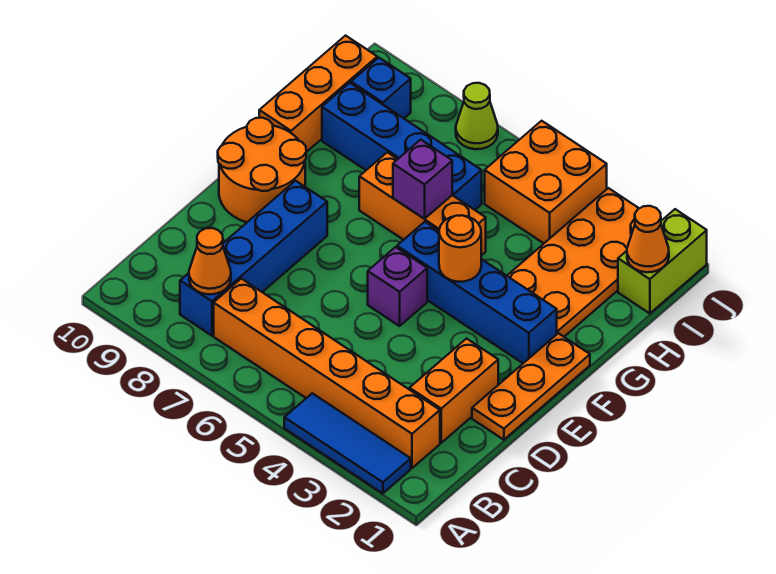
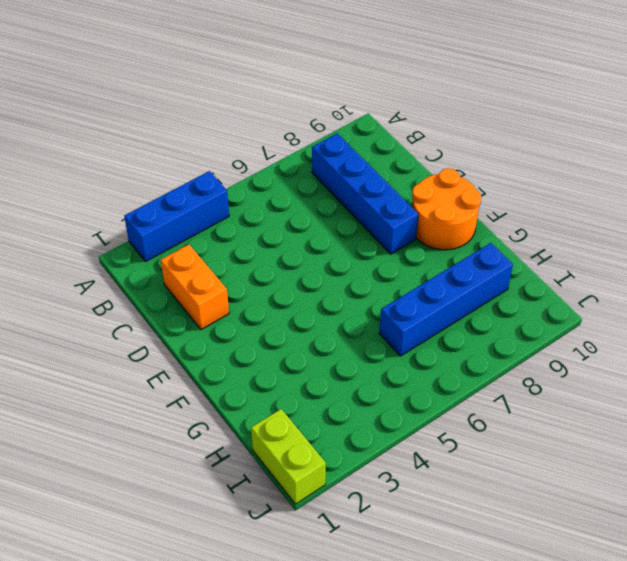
blue brick A2:A4 level 1 -> blue tile A2:A4 level 1
none -> orange brick B2:B7 level 1
none -> orange plate D1:F1 level 1
none -> purple brick E5 level 1

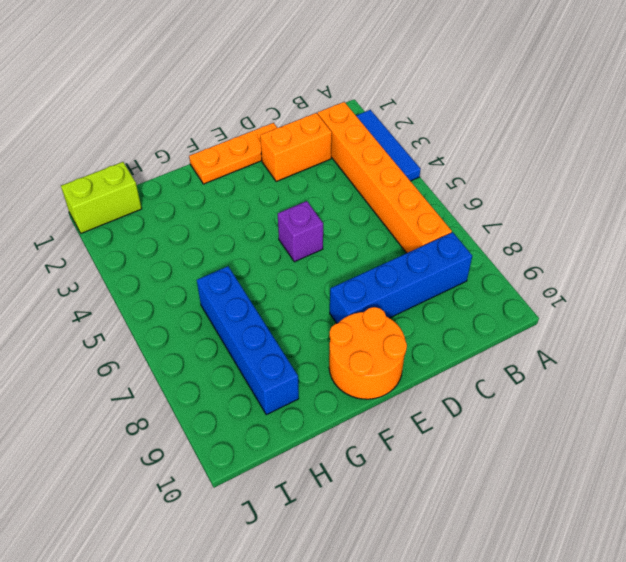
none -> blue brick F2:F5 level 1
none -> orange plate G2:J3 level 1
none -> orange brick G5:G7 level 1

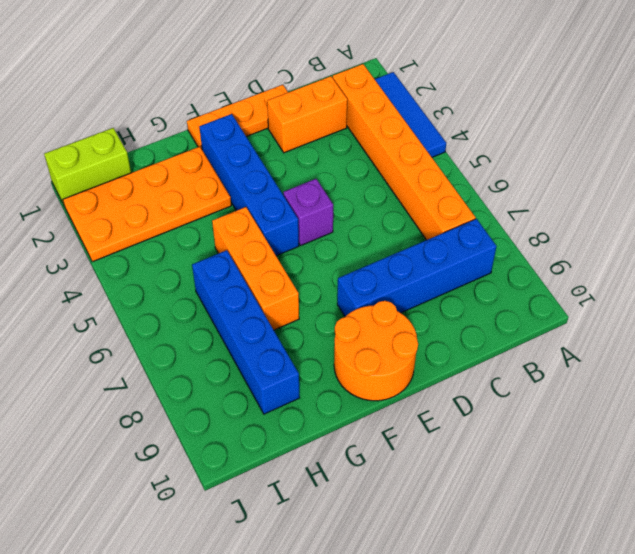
none -> orange brick G10:I10 level 1
none -> orange brick I4:J5 level 1
none -> blue brick I9 level 1

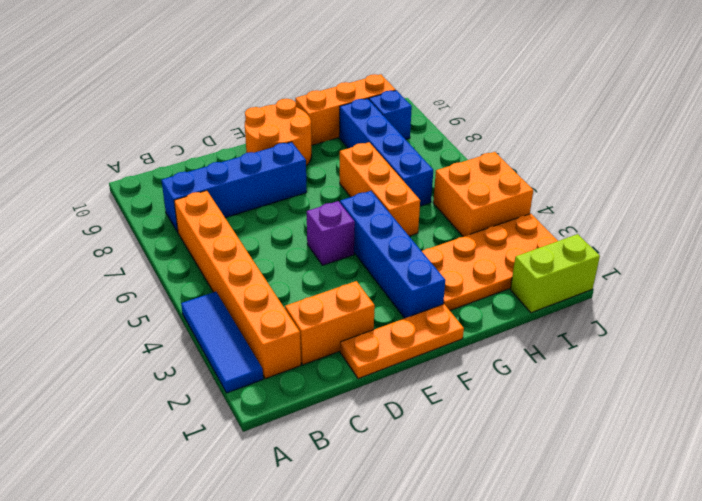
none -> lime cone J7 level 1
none -> orange cone B8 level 2
none -> orange round brick F4 level 2

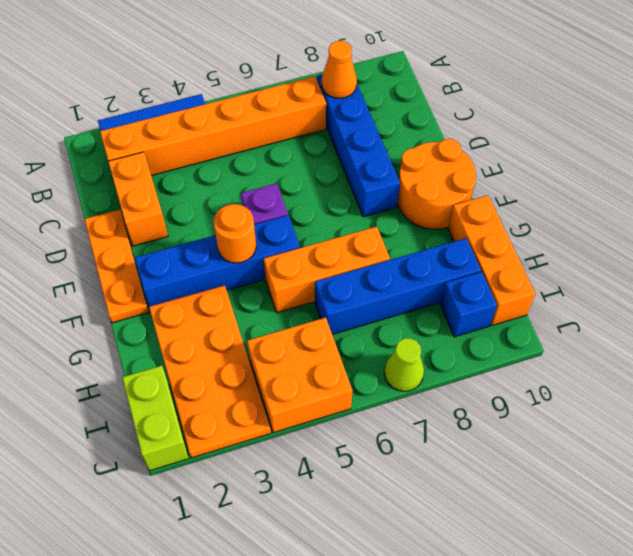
none -> purple brick G6 level 2
none -> orange cone I1 level 2

